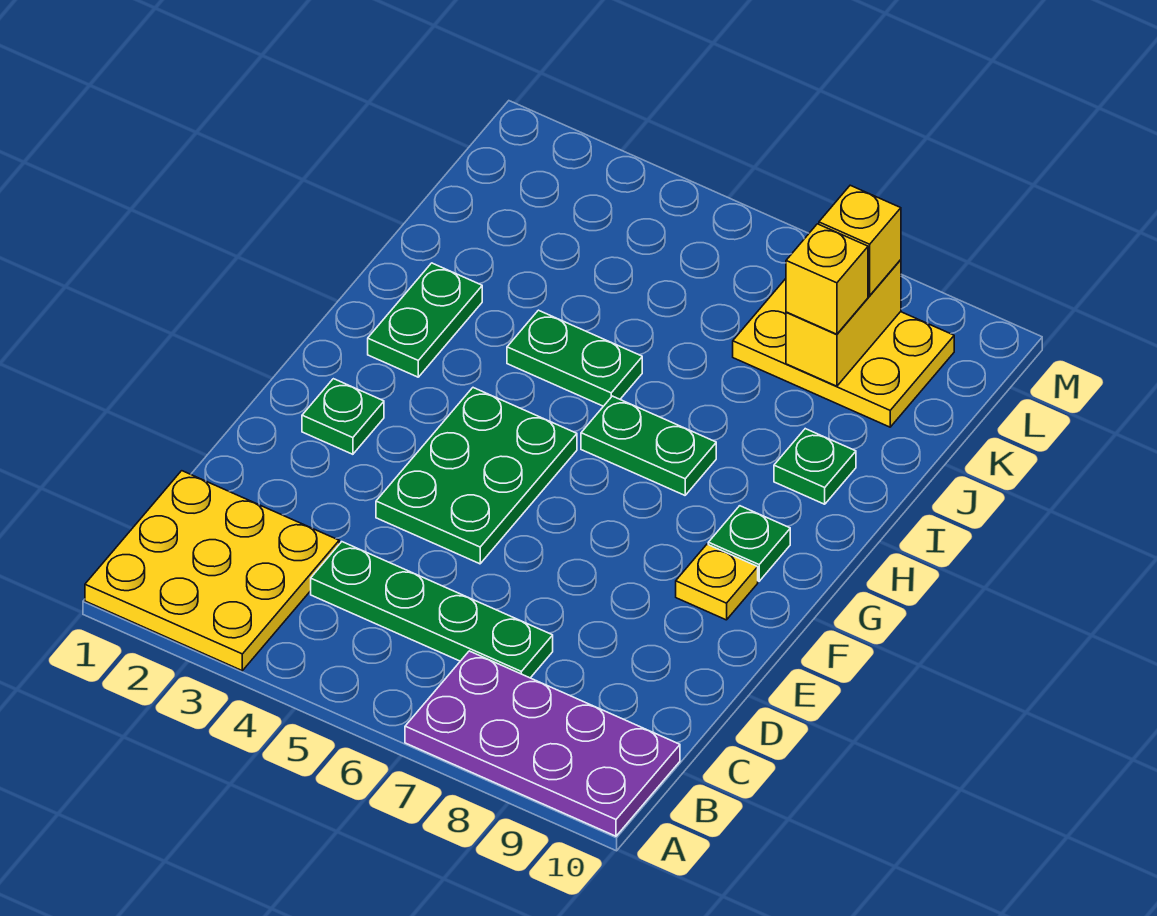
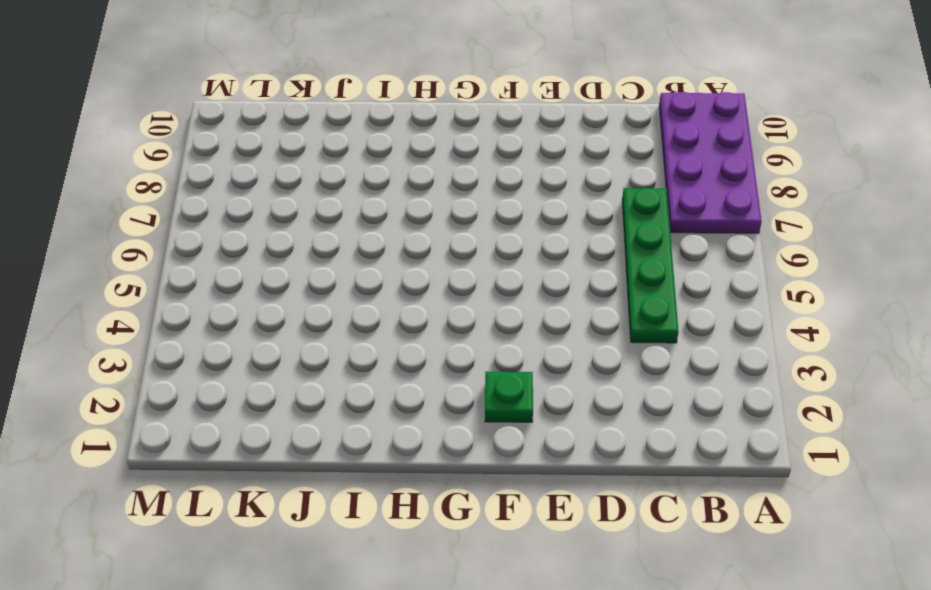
none -> yellow plate A1:C3 level 1
none -> green plate E4:G5 level 1
none -> yellow plate F9 level 1

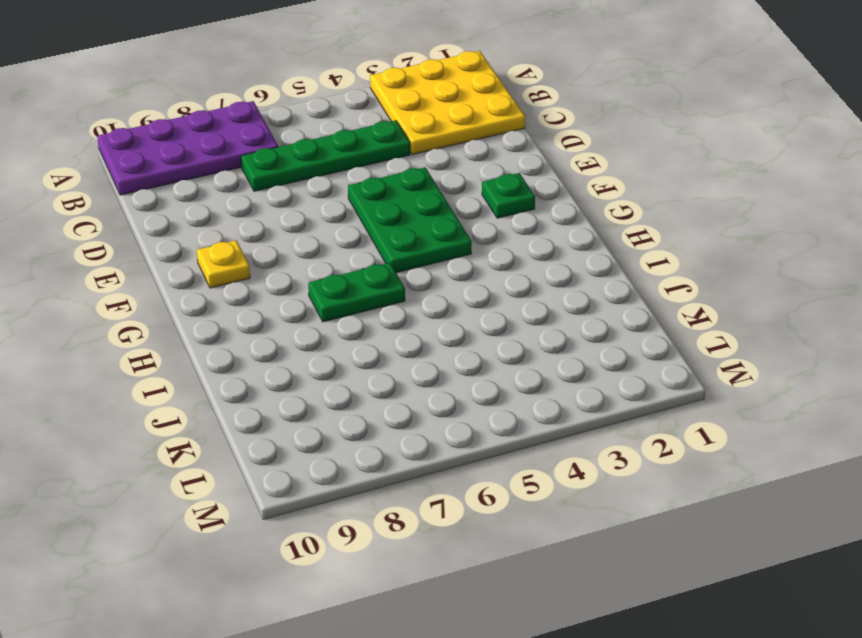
none -> green plate G9 level 1
none -> green plate H2:I2 level 1
none -> green plate I4:I5 level 1

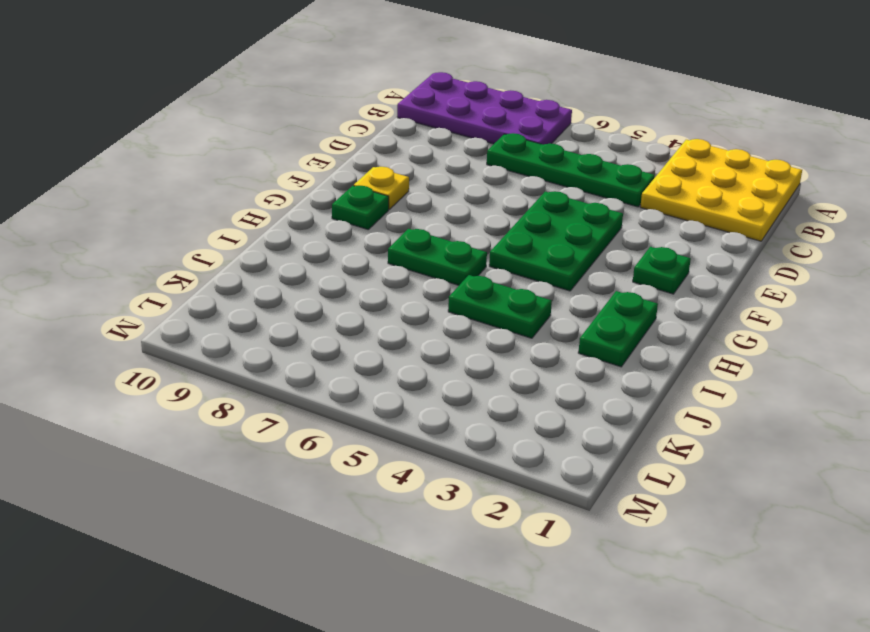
none -> green plate I9 level 1
none -> yellow plate K7:L9 level 1
none -> yellow brick K8:L8 level 2

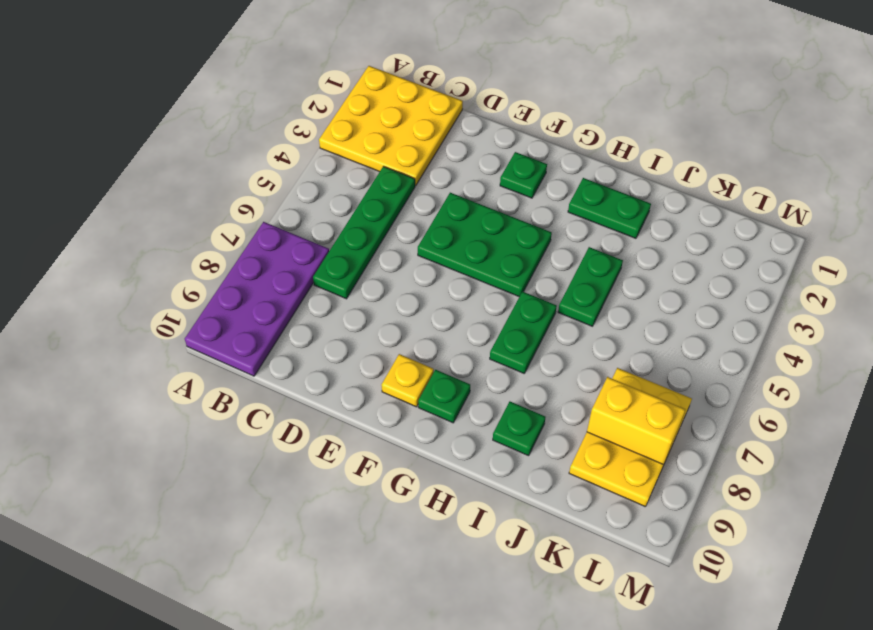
none -> yellow brick K8 level 3
none -> yellow brick L8 level 3

